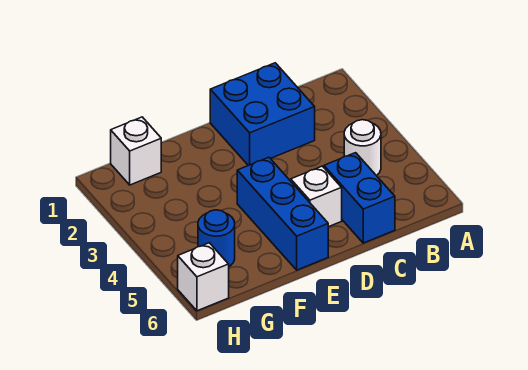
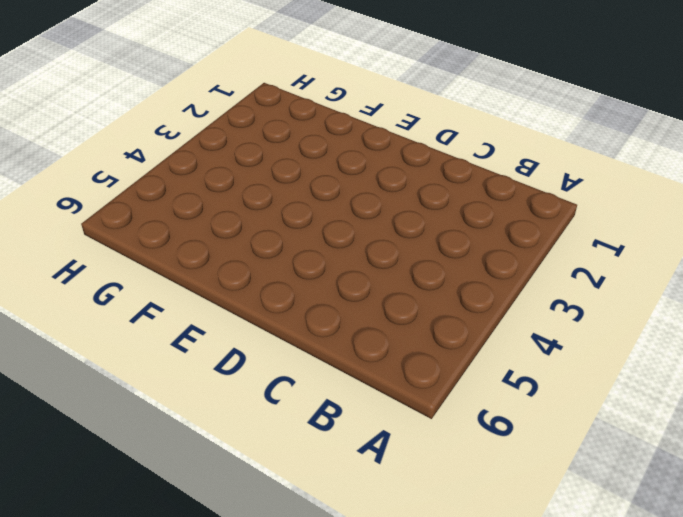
none -> white round brick B4 level 1
none -> blue brick C1:D2 level 1

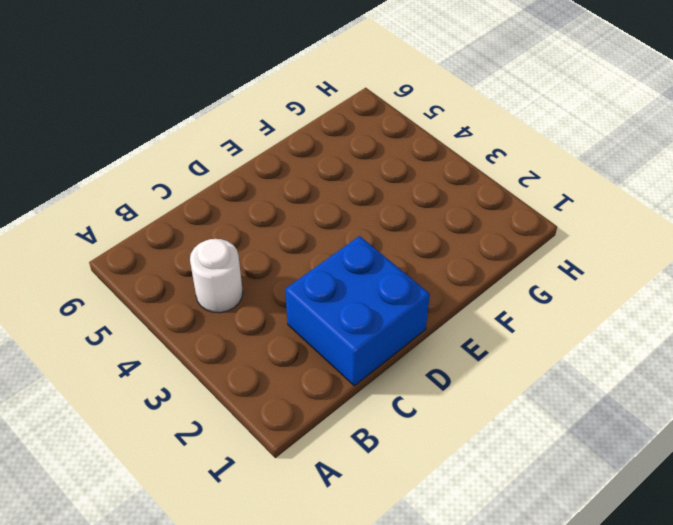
none -> blue brick C5:C6 level 1
none -> white brick D5 level 1

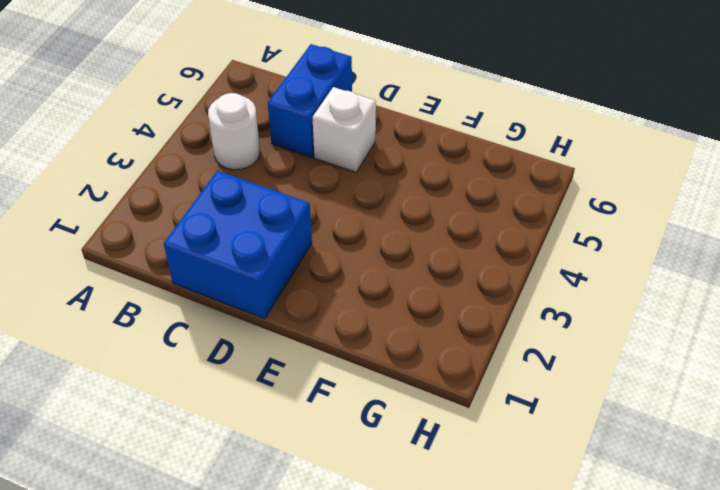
none -> blue brick E4:E6 level 1
none -> white brick G1 level 1

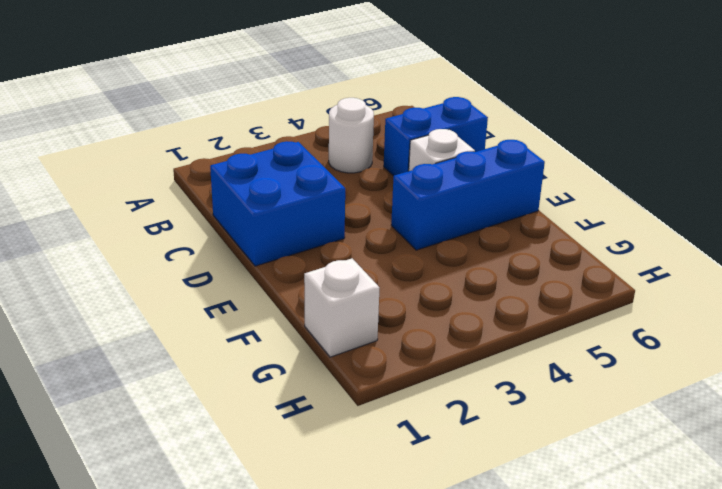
none -> blue round brick G5 level 1
none -> white brick H6 level 1

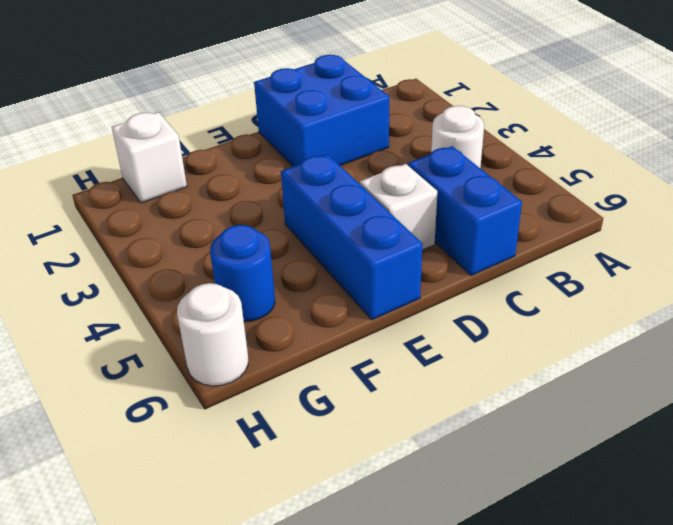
white round brick H6 level 1 -> white brick H6 level 1

